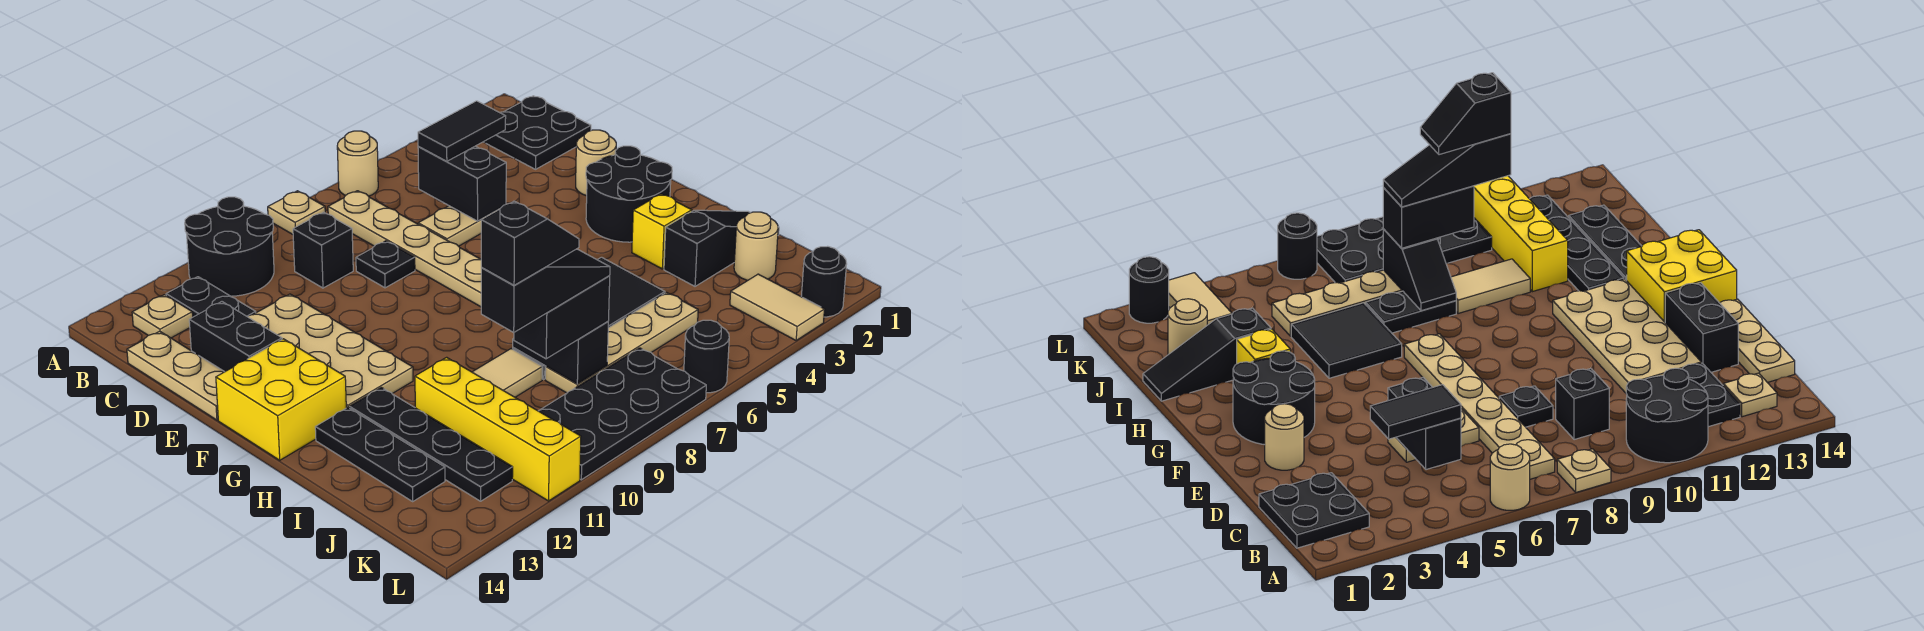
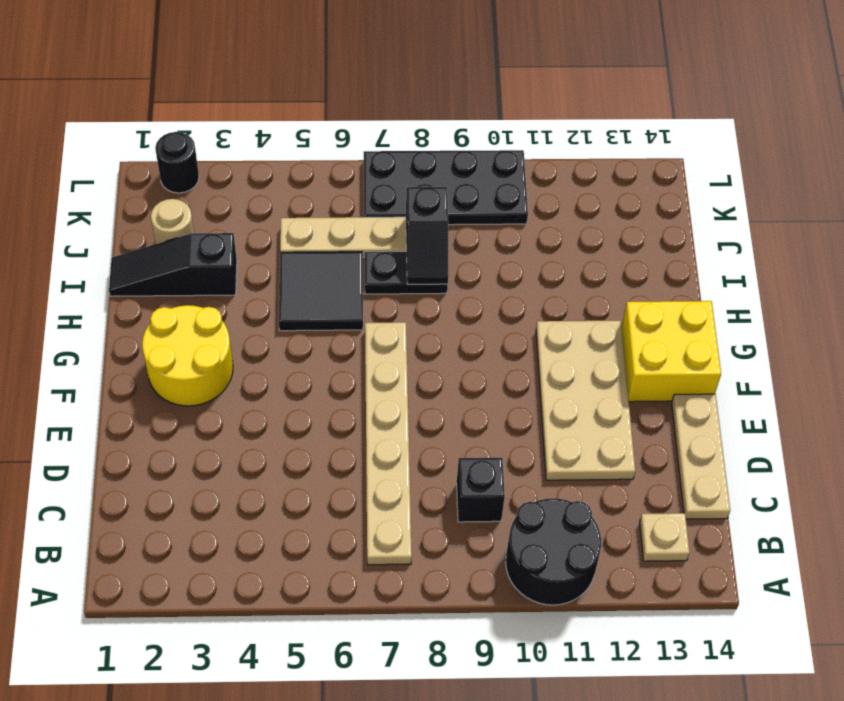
yellow round brick F2:G3 level 1 -> black round brick F2:G3 level 1
none -> tan round brick A6 level 1
none -> tan plate A8 level 1
none -> black plate B1:C2 level 1
none -> black plate B12:C12 level 1

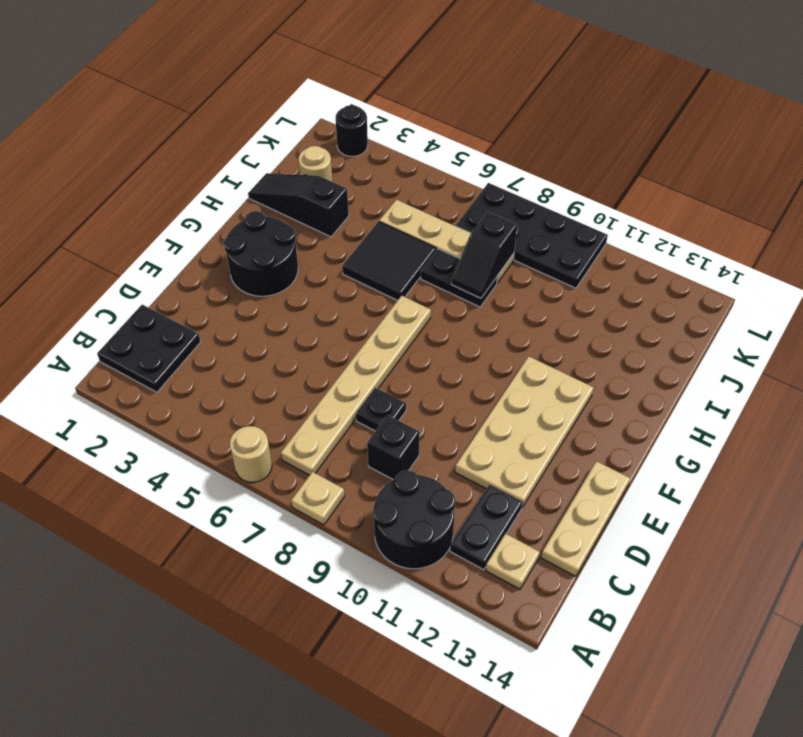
none -> tan plate D5:D6 level 1
none -> black brick D13:E13 level 1
none -> tan round brick E2 level 1
none -> yellow brick F13:G14 level 1

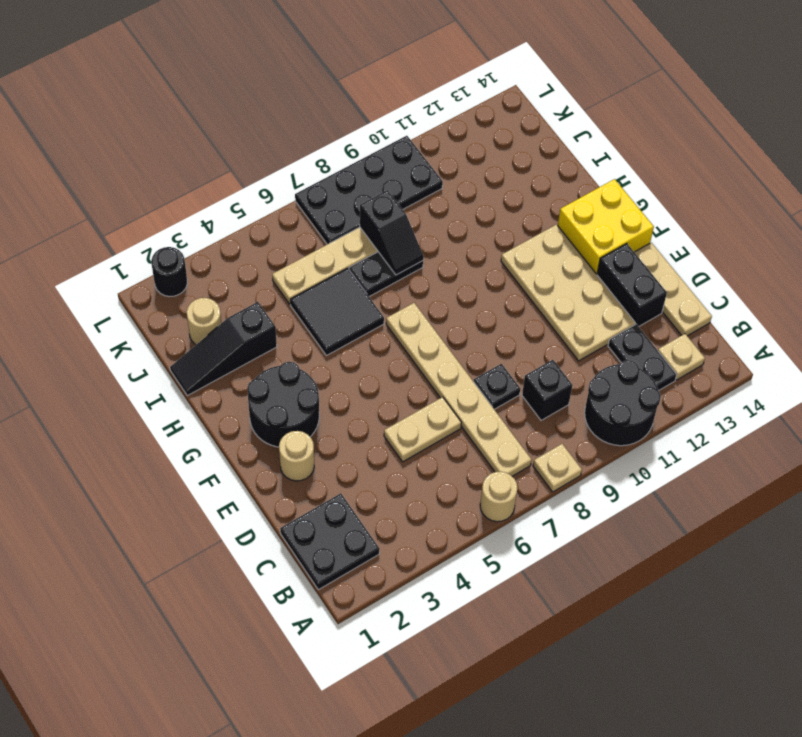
none -> yellow brick H3 level 1
none -> black plate H12:K12 level 1
none -> black plate H13:J13 level 1
none -> tan tile I9:I10 level 1

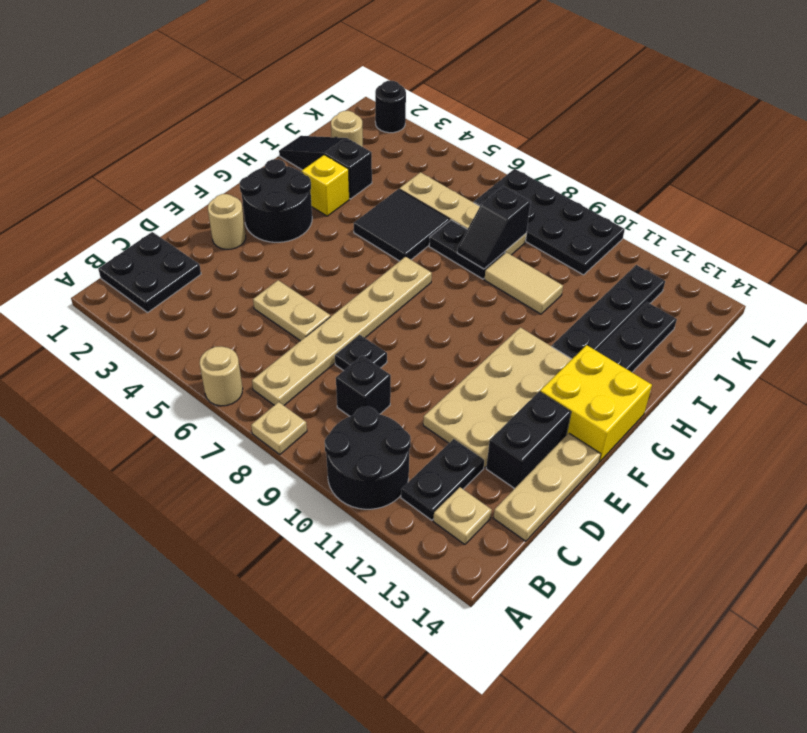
none -> yellow brick I11:L11 level 1
none -> tan tile K3:L3 level 1
none -> black round brick L6 level 1
none -> black brick C5:D5 level 2

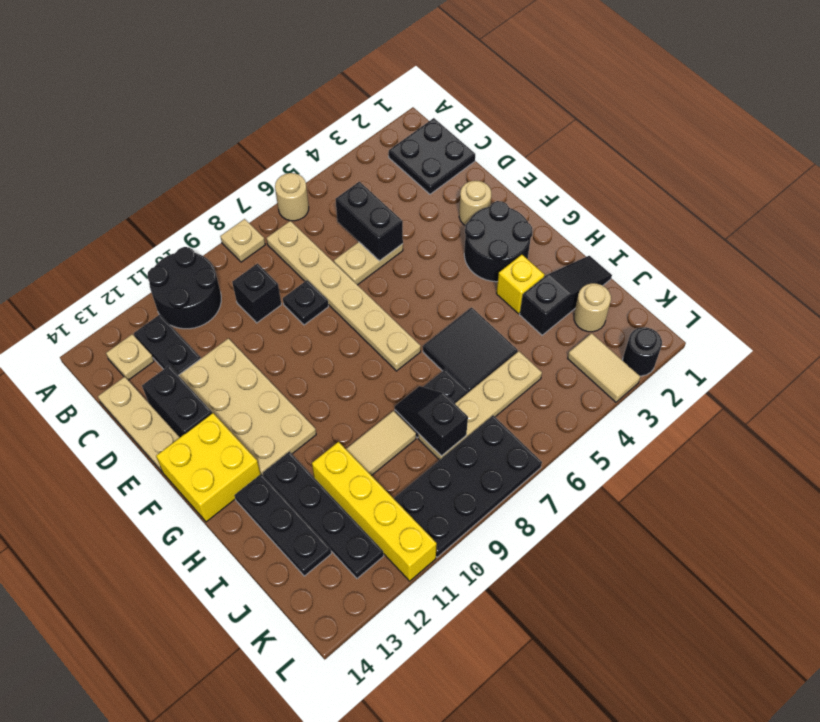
none -> black round brick L6 level 1
none -> black tile C4:C5 level 3
none -> black brick J8:J9 level 3
none -> black slope J8:J10 level 4 top 10

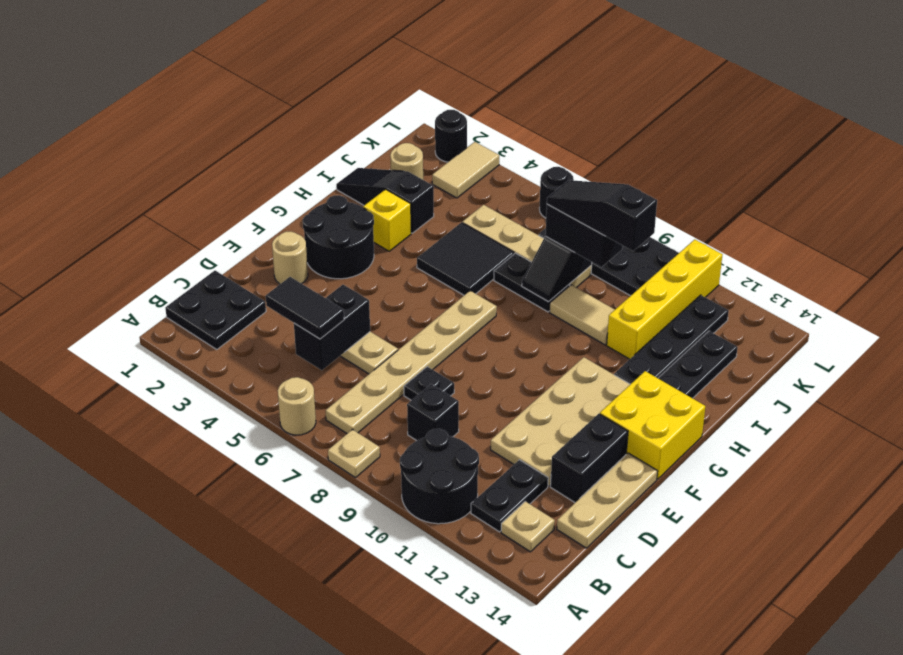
none -> black slope J9:J10 level 5 top 10

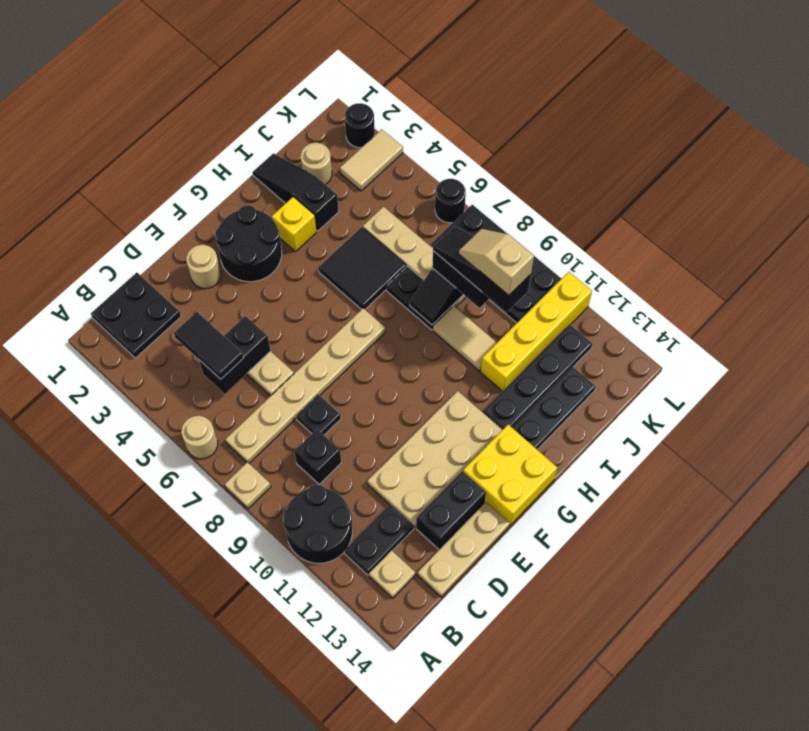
tan slope J9:J10 level 5 top 10 -> black slope J9:J10 level 5 top 10

